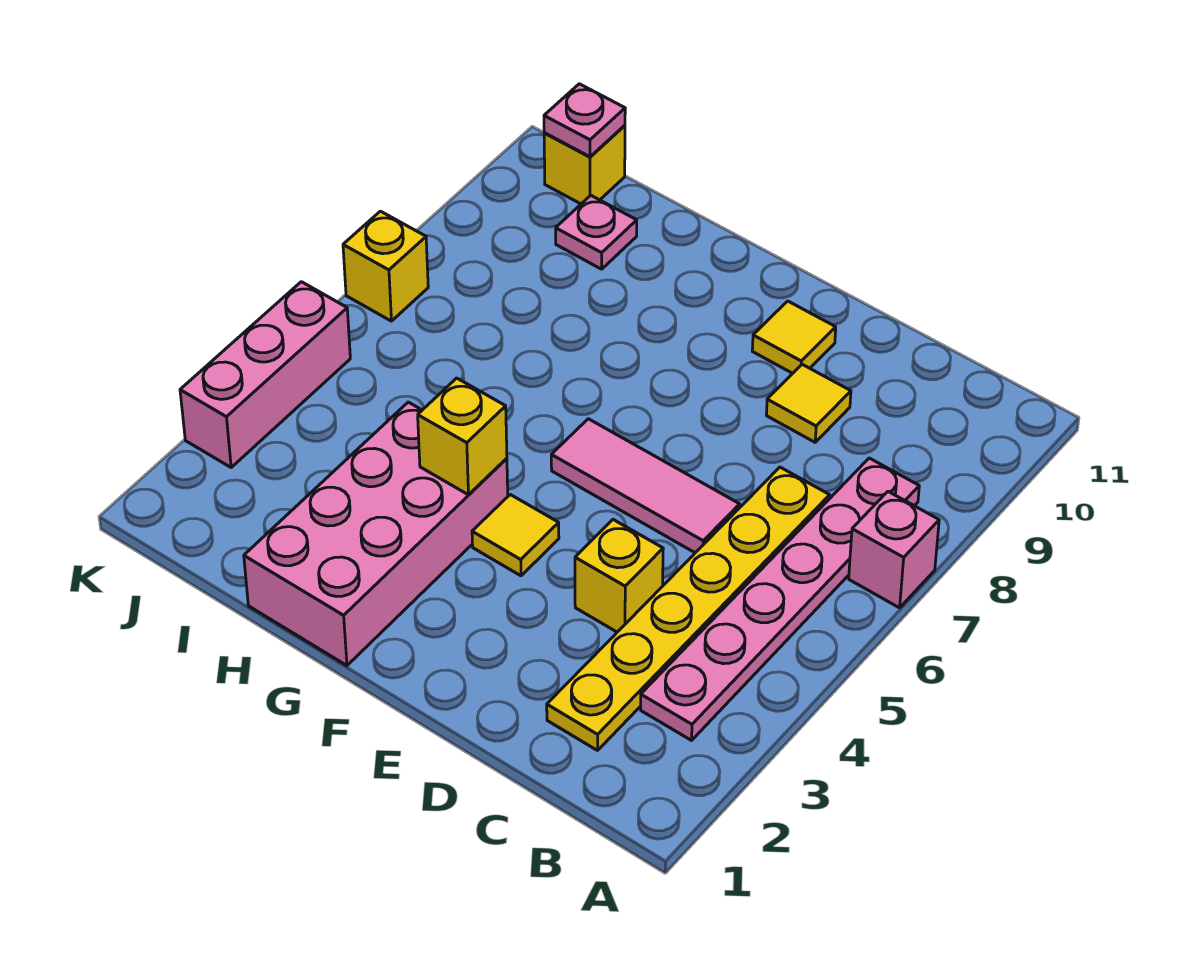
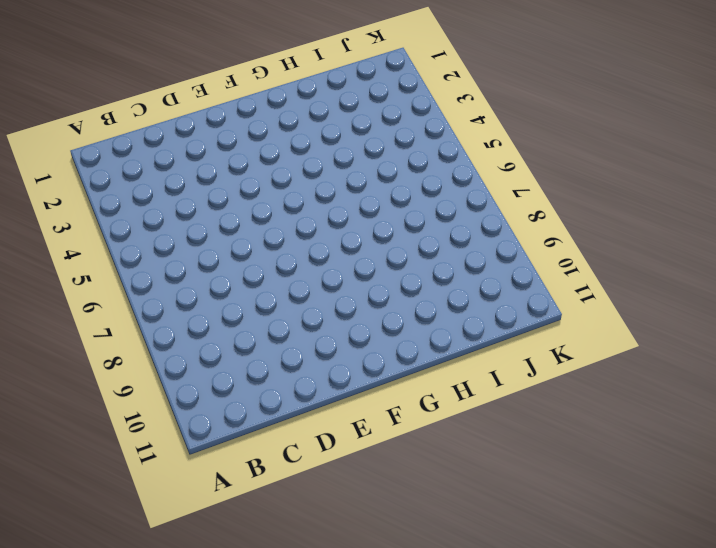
none -> pink brick A7 level 1
none -> pink plate B3:B8 level 1
none -> yellow plate C2:C7 level 1

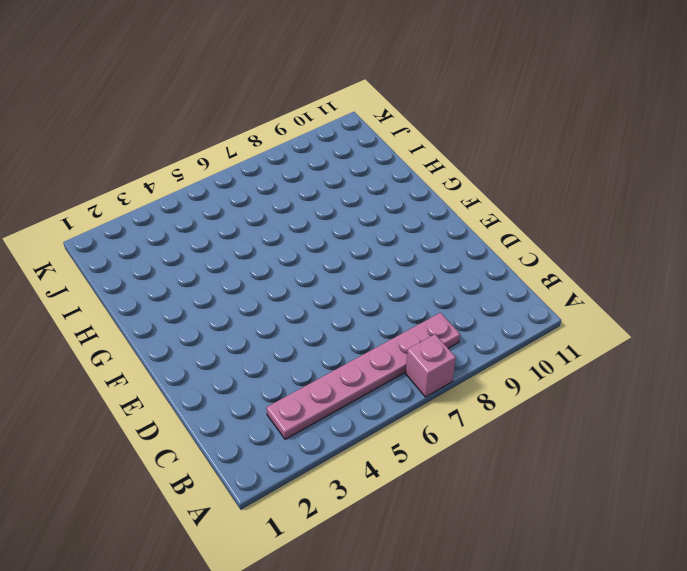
none -> yellow plate C2:C7 level 1
none -> yellow brick D4 level 1
none -> pink tile D6:F6 level 1

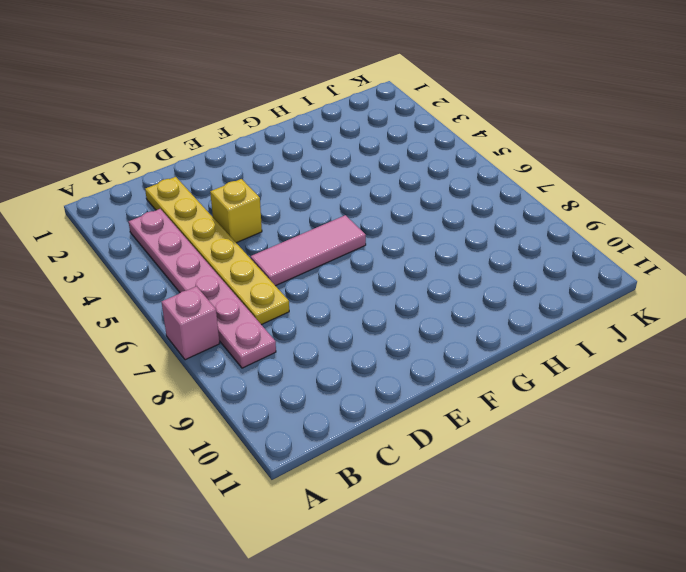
none -> yellow tile D9 level 1
none -> yellow tile E10 level 1
none -> yellow tile F4 level 1

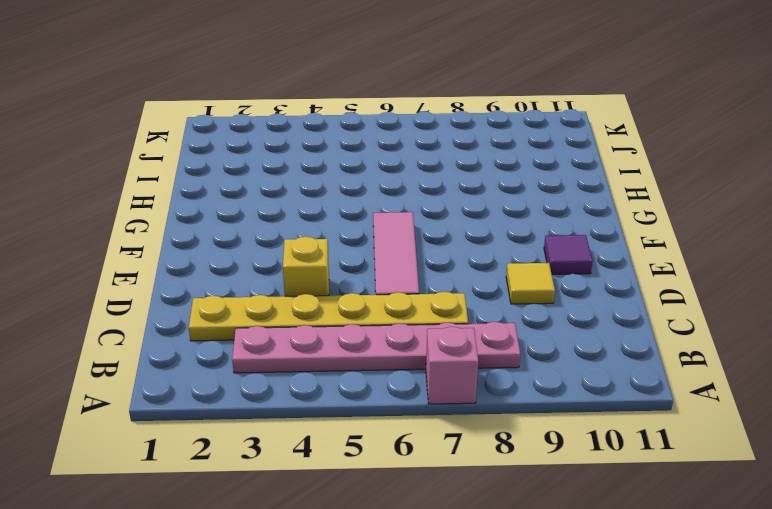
purple tile E10 level 1 -> yellow tile E10 level 1
none -> yellow tile F4 level 1
none -> pink brick G1:H4 level 1
none -> pink plate I10 level 1

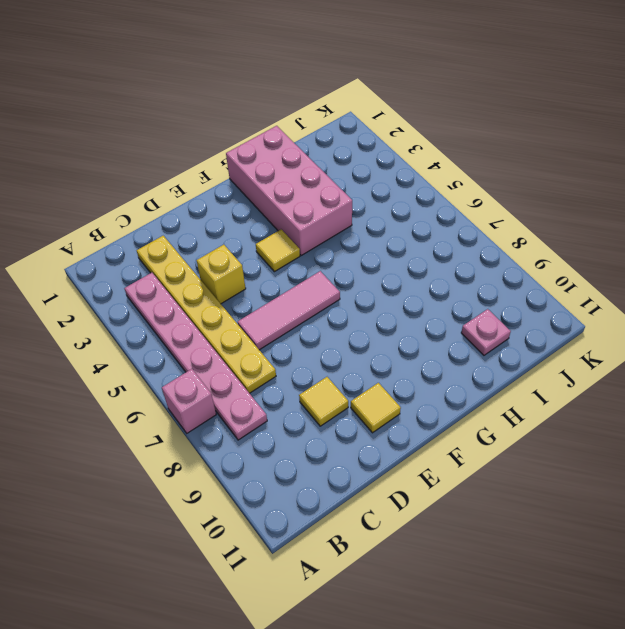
none -> yellow brick J11 level 1
none -> pink brick K3:K5 level 1
none -> yellow brick K7 level 1

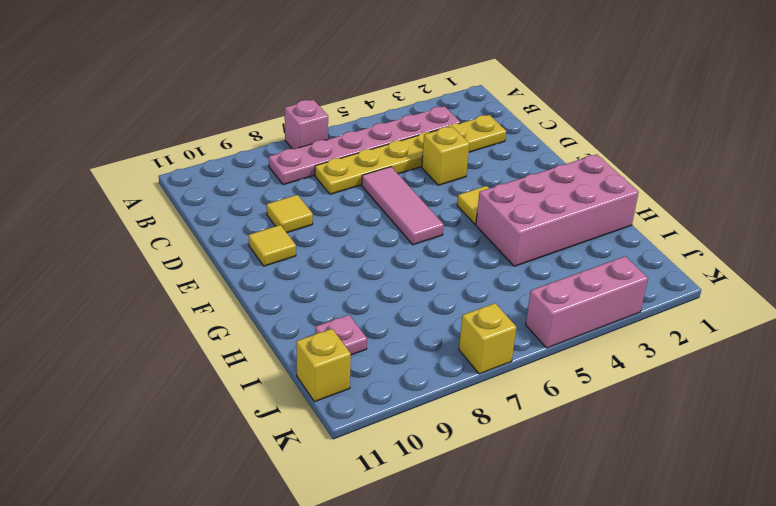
none -> yellow brick G4 level 2
none -> pink plate J11 level 2

